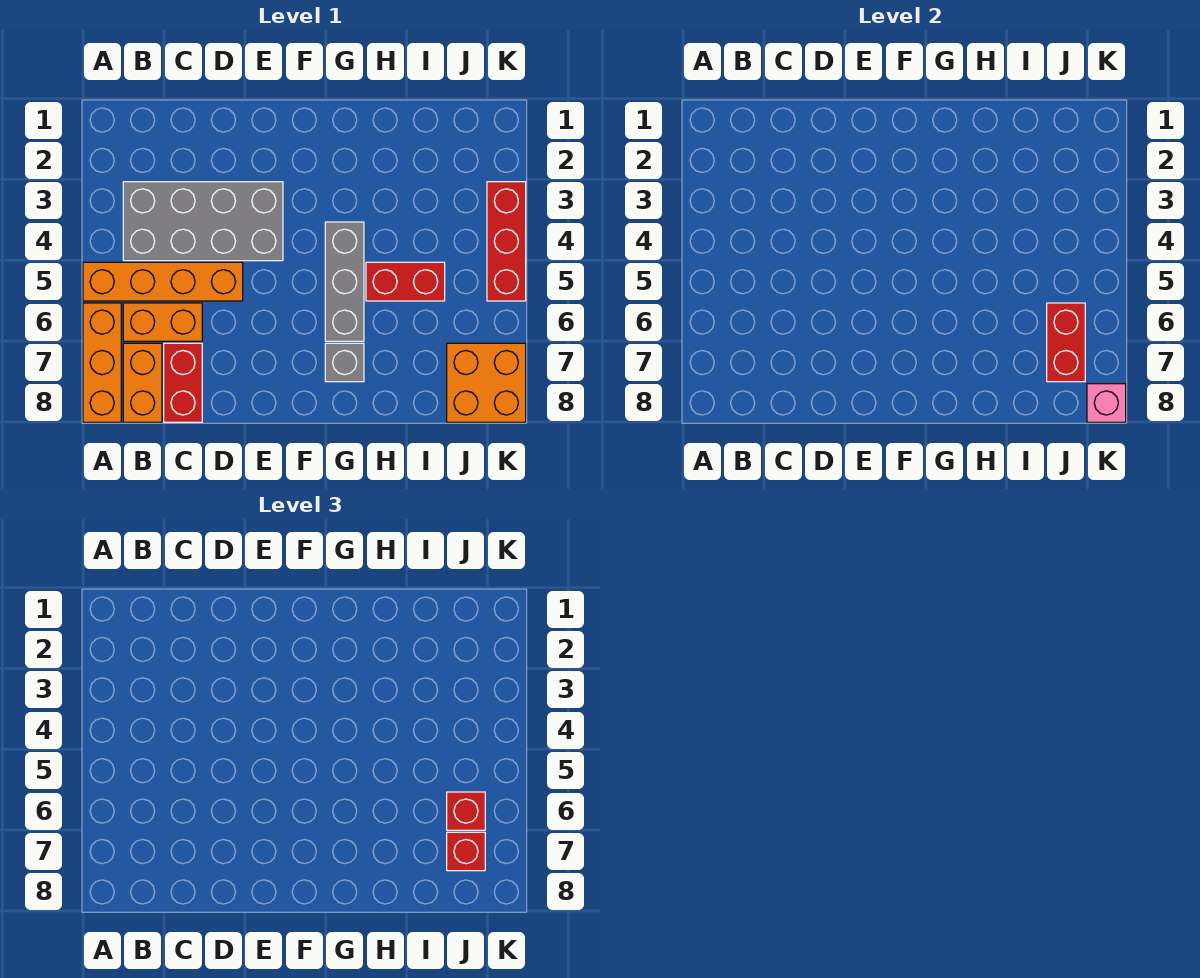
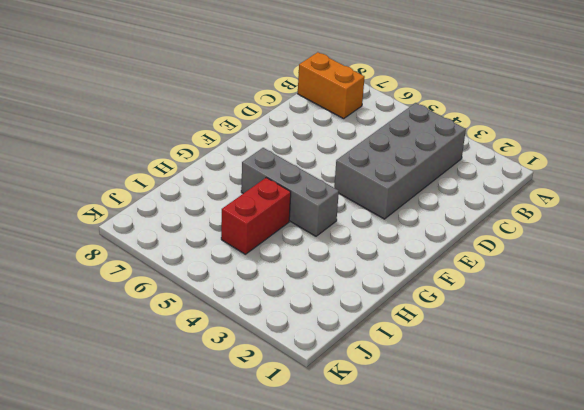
none -> orange brick A5:D5 level 1
none -> orange brick A6:A8 level 1
none -> orange brick B6:C6 level 1

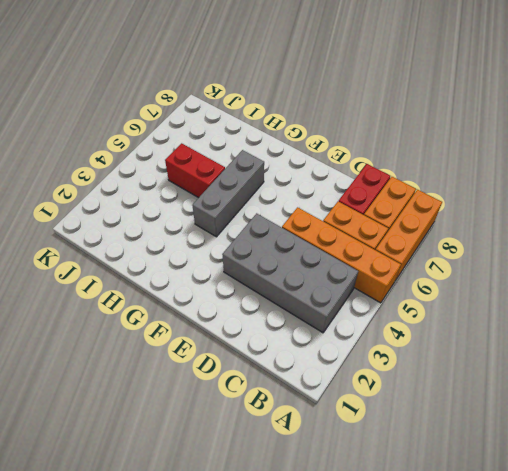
none -> grey brick G7 level 1
none -> orange brick J7:K8 level 1
none -> red brick K3:K5 level 1

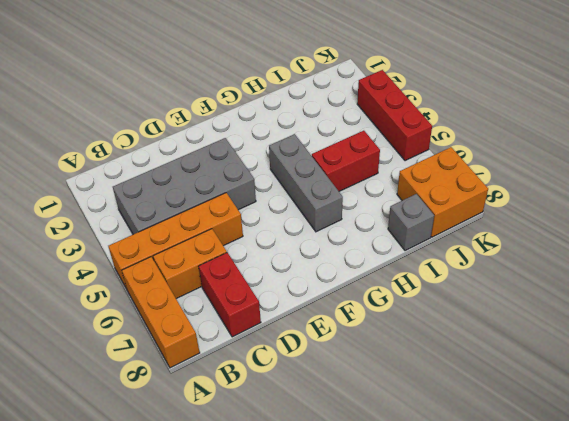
grey brick I8 level 1 -> grey brick G7 level 1
none -> orange brick B7:B8 level 1
none -> red brick J6:J7 level 2
none -> pink brick K8 level 2

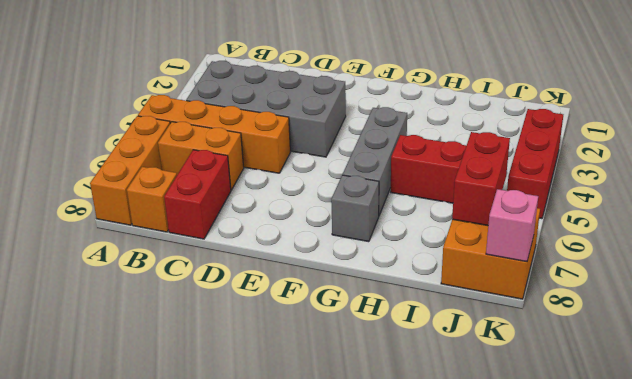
orange brick B8 level 1 -> orange brick B7:B8 level 1
none -> red brick J6 level 3
none -> red brick J7 level 3

